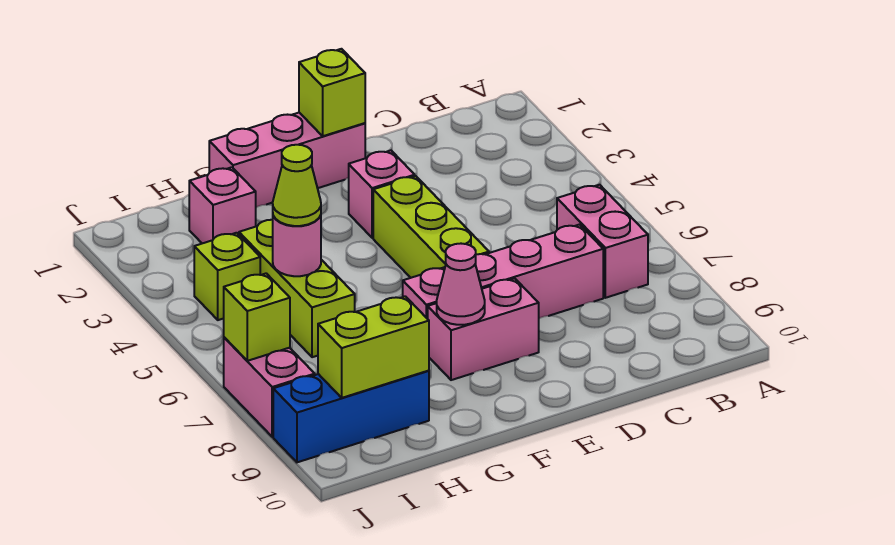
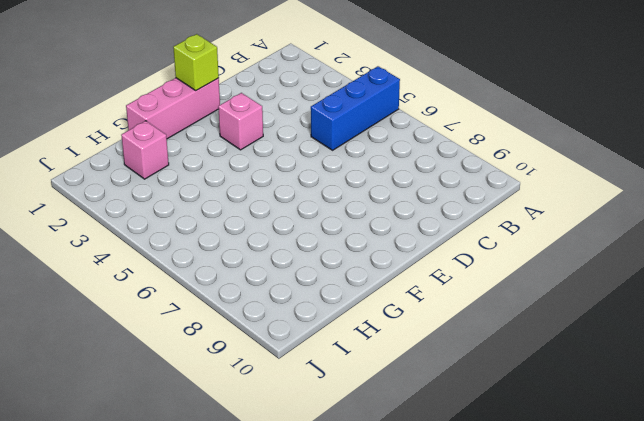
blue brick A5:C5 level 1 -> blue brick H9:J9 level 1
none -> pink brick B6:B7 level 1
none -> pink brick C7:F7 level 1
none -> lime brick E4:E6 level 1

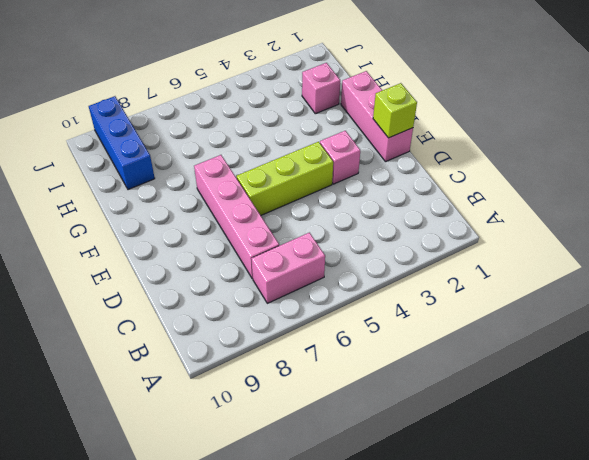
none -> pink brick E8:F8 level 1
none -> lime brick H4:H6 level 1
none -> lime brick I4 level 1

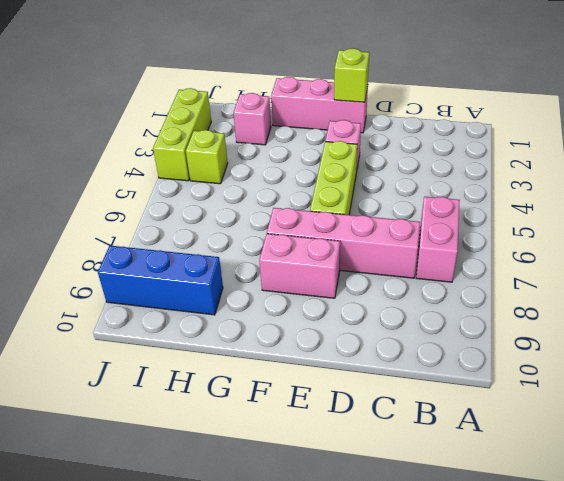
lime brick J2:J4 level 1 -> lime brick H4:H6 level 1
none -> pink brick J7:J8 level 1
none -> pink cone F8 level 2
none -> pink round brick H5 level 2

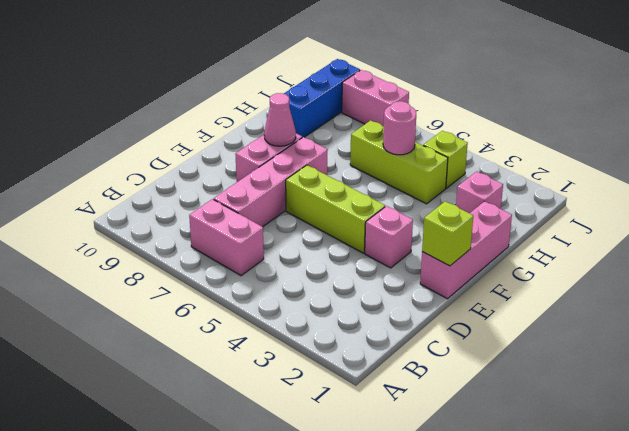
none -> lime brick H9:I9 level 2
none -> lime brick J7 level 2
none -> lime cone H5 level 3

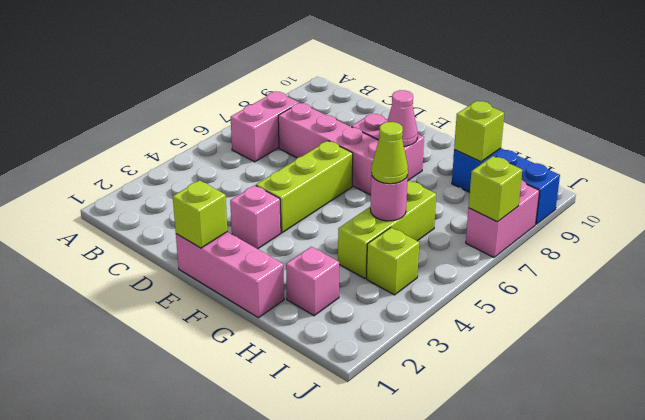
lime brick H9 level 2 -> lime brick H9:I9 level 2

